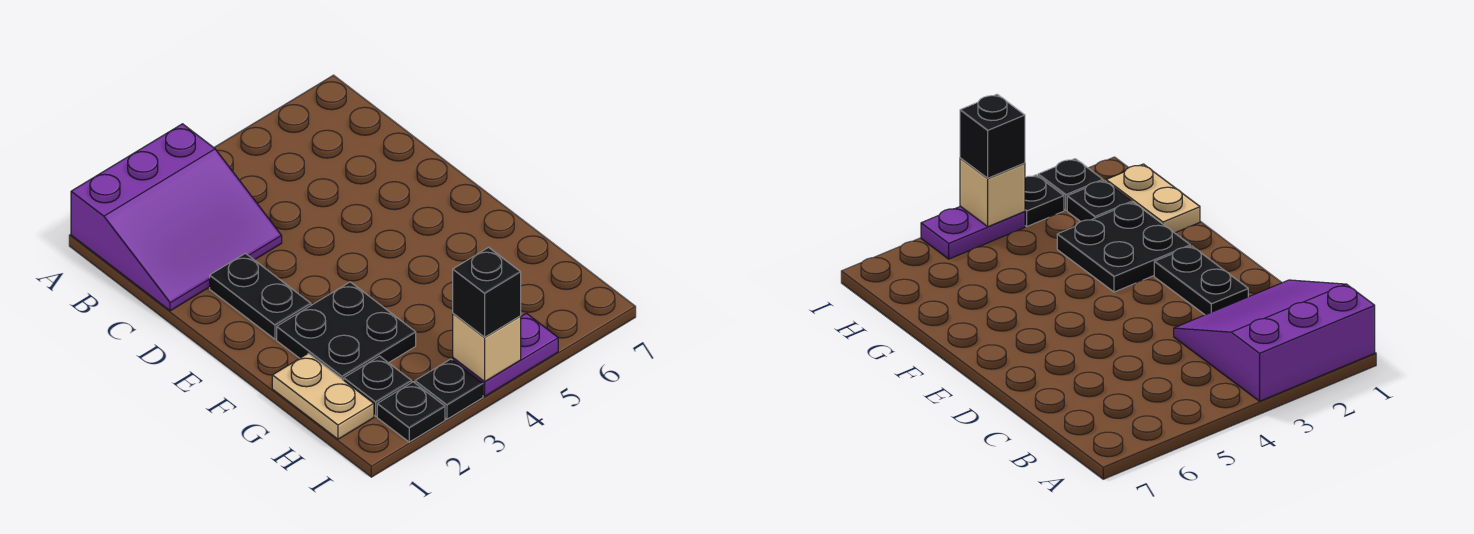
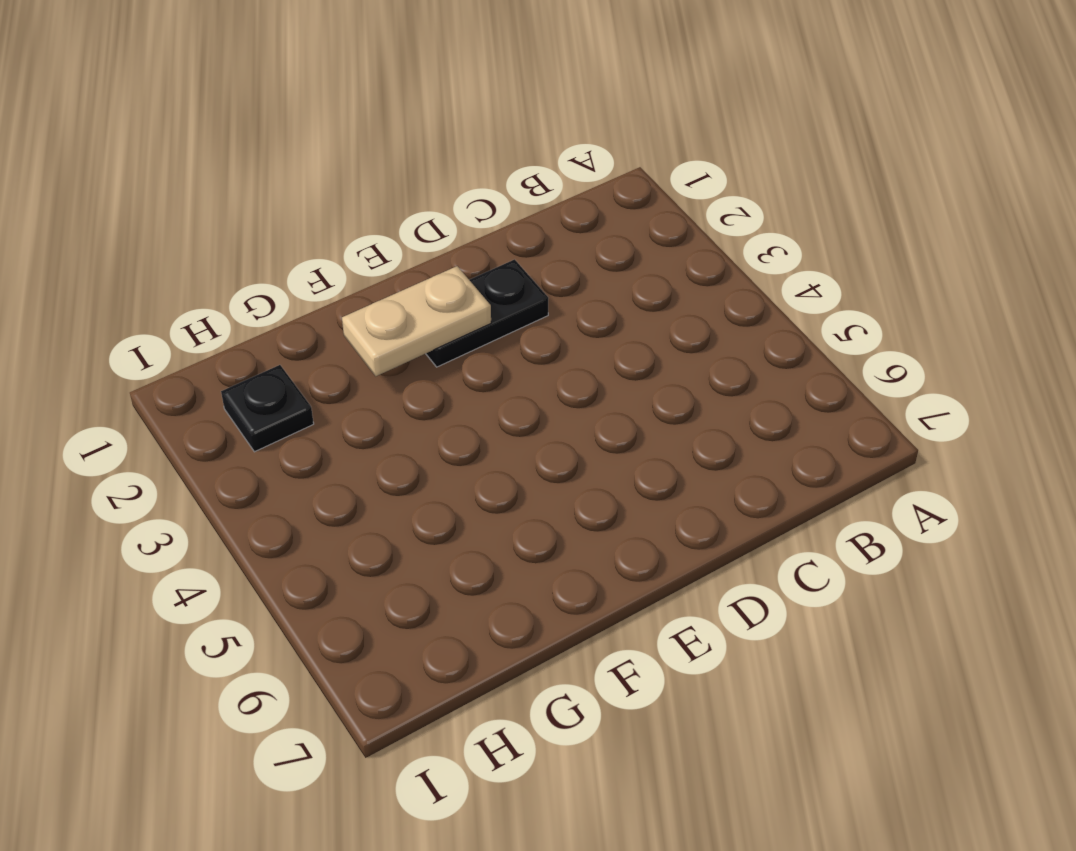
tan plate E2:F2 level 2 -> tan plate G1:H1 level 1
none -> purple slope A1:C3 level 1 top A
none -> black plate F2:G3 level 1

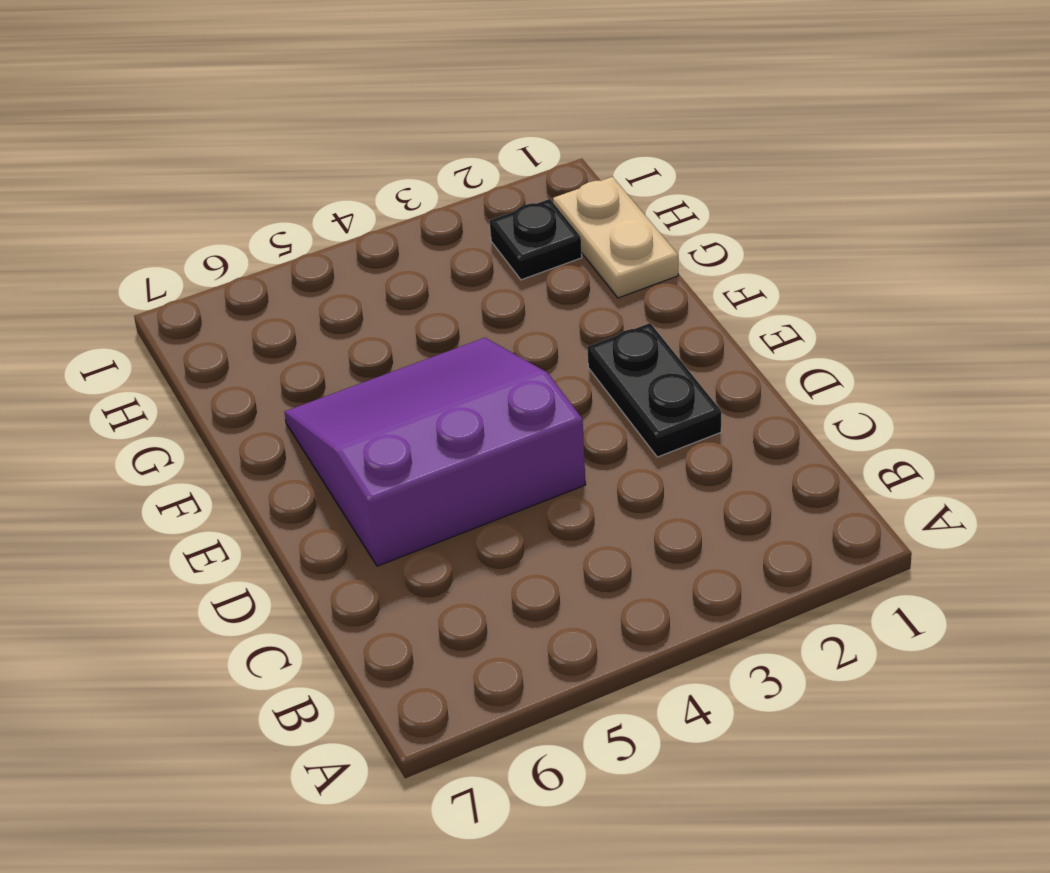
purple slope D4:F6 level 1 top D -> purple slope A1:C3 level 1 top A
none -> black plate F2:G3 level 1
none -> black plate I2 level 1

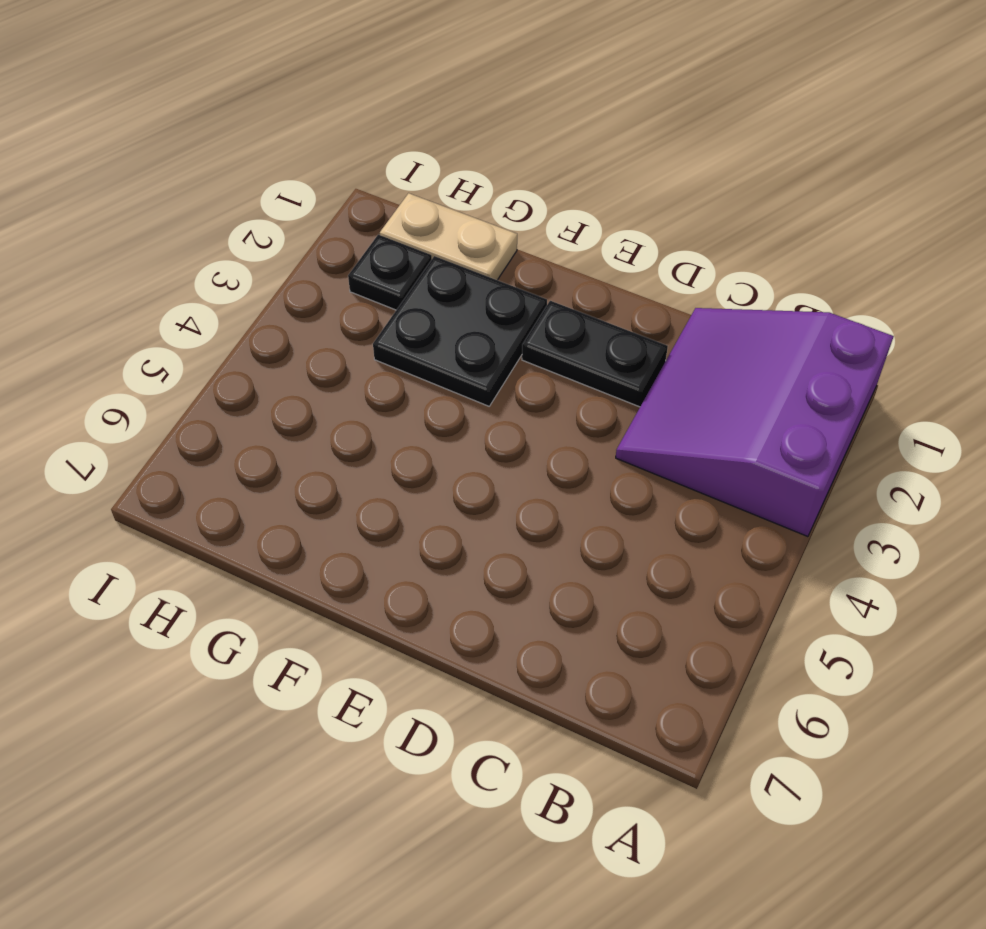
none -> black plate I2 level 1
none -> black plate I3 level 1

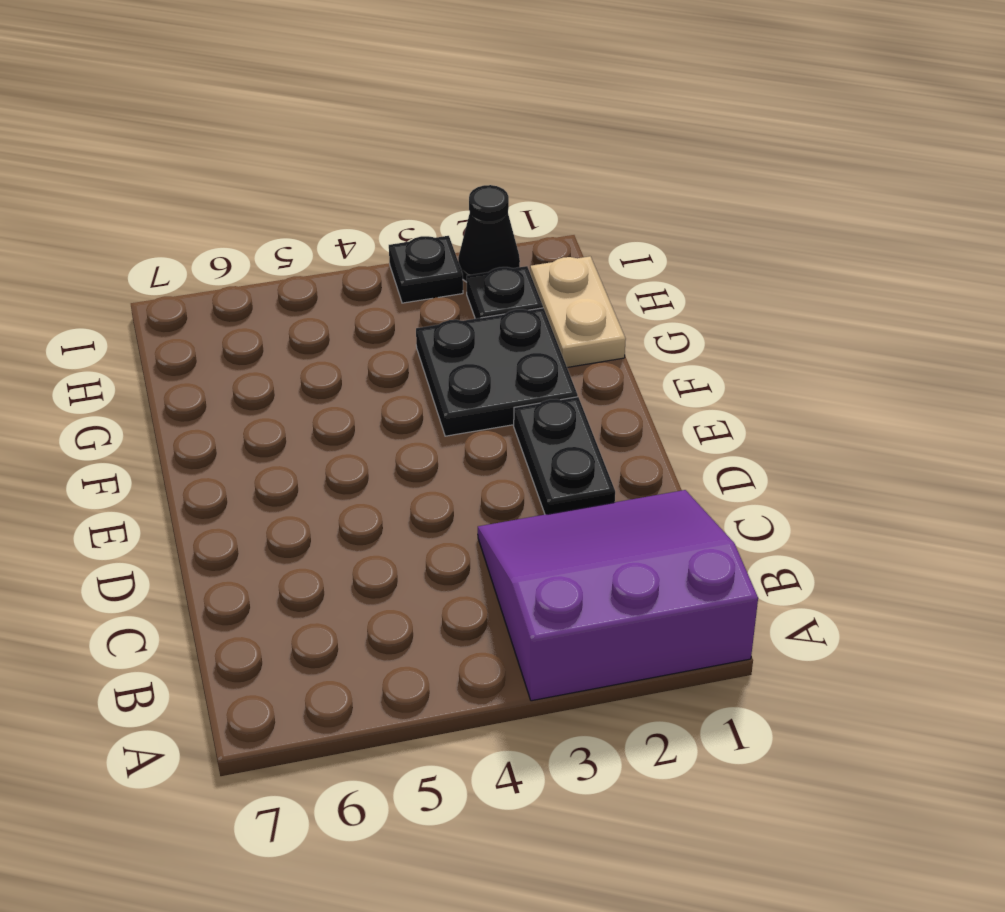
black cone I2 level 1 -> black plate I2 level 1
none -> purple plate I4:I5 level 1
none -> tan brick I4 level 2

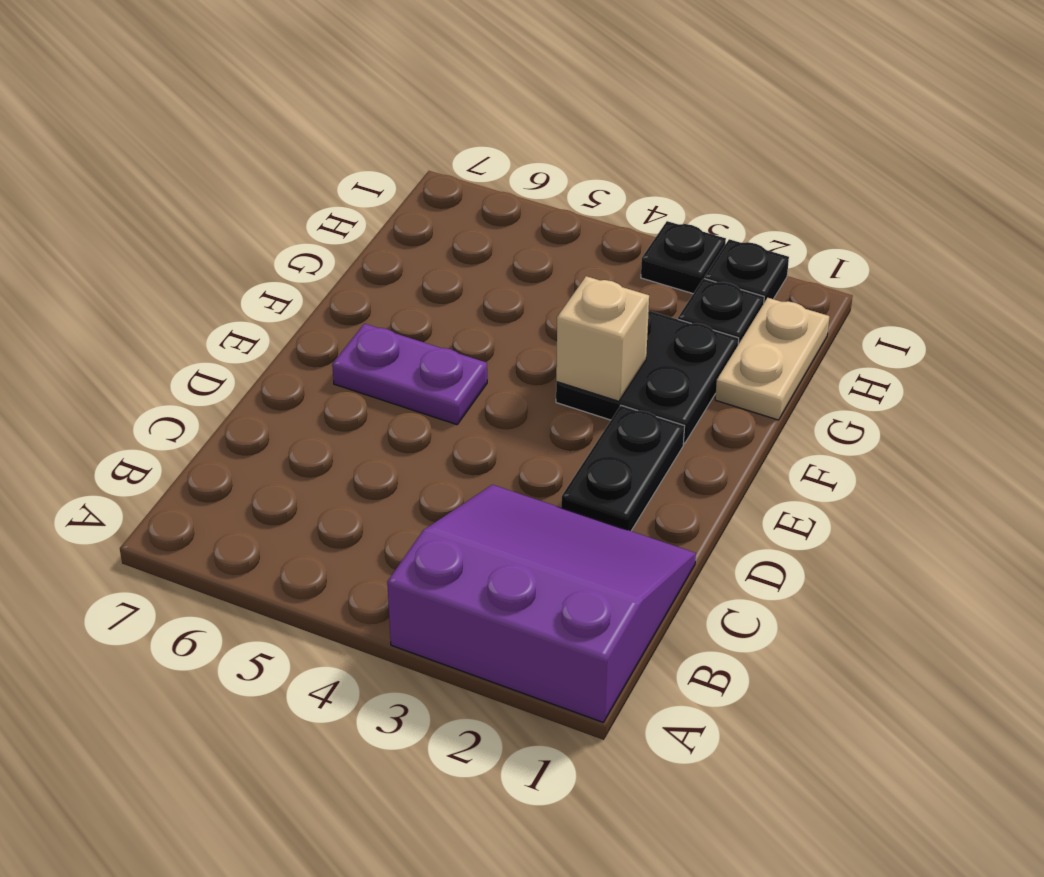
purple plate E5:E6 level 1 -> purple plate I4:I5 level 1
tan brick F3 level 2 -> tan brick I4 level 2
none -> black brick I4 level 3

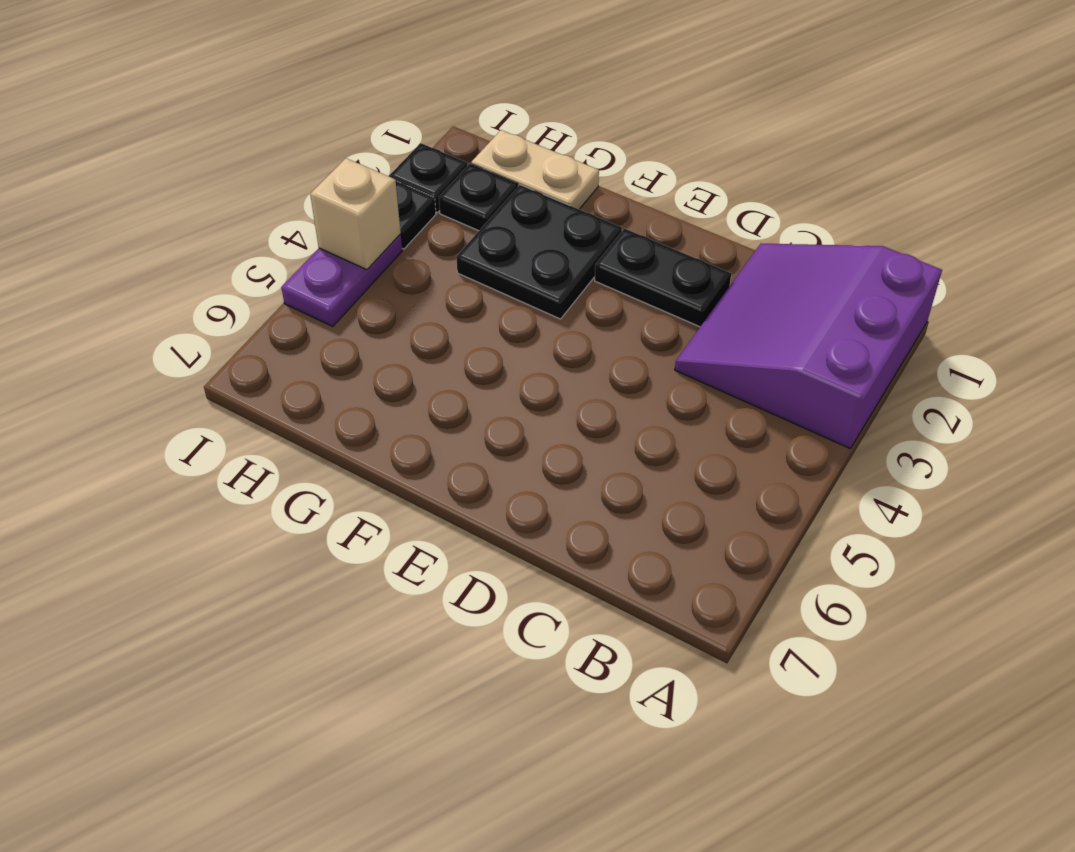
none -> black brick I4 level 3

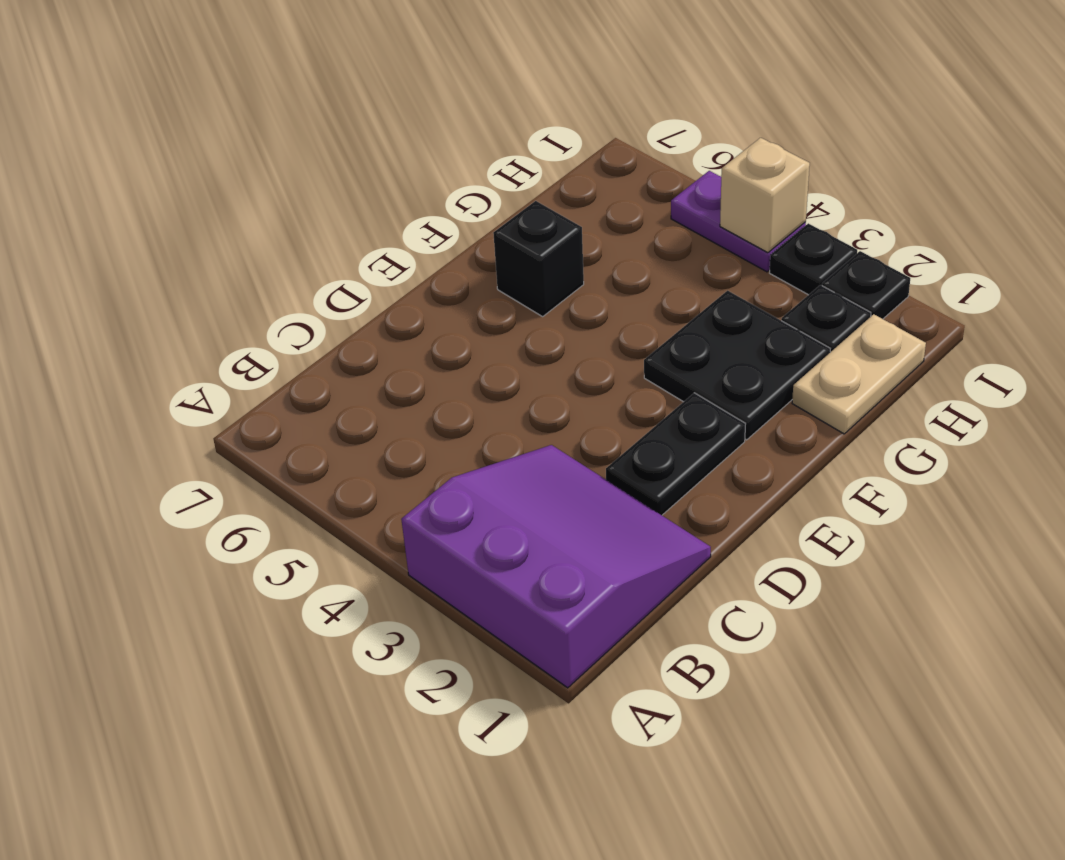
black brick F6 level 1 -> black brick I4 level 3

